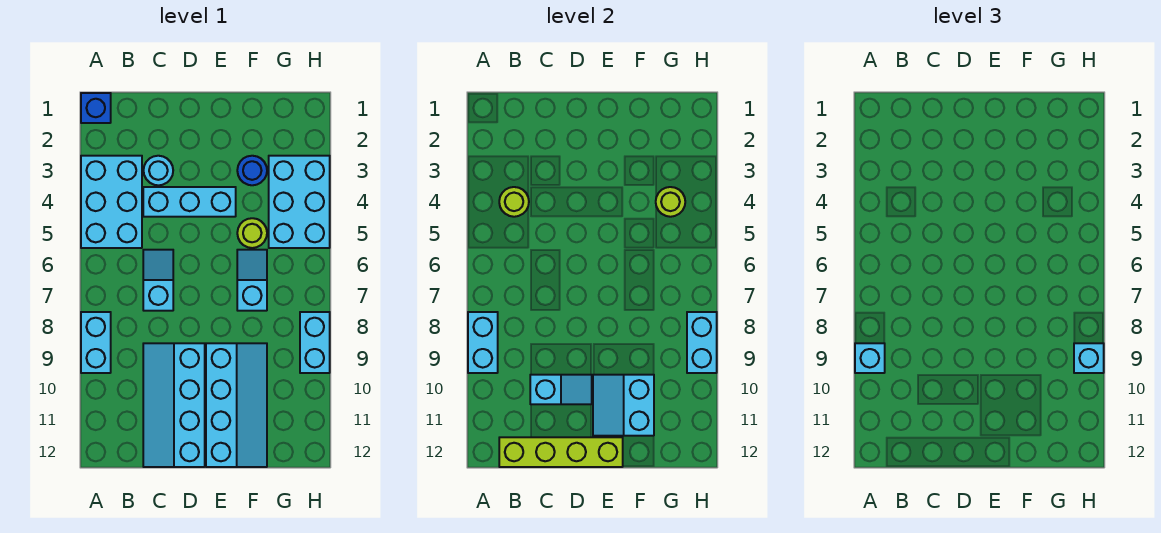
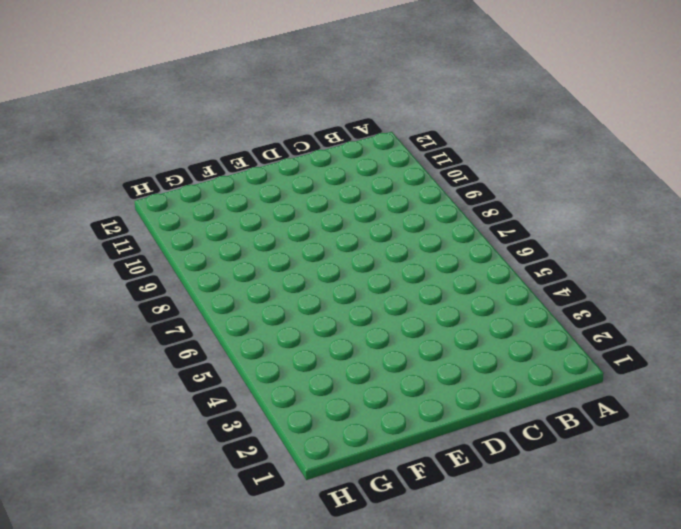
none -> blue brick A1 level 1
none -> cyan brick A3:B5 level 1
none -> cyan brick A8:A9 level 1

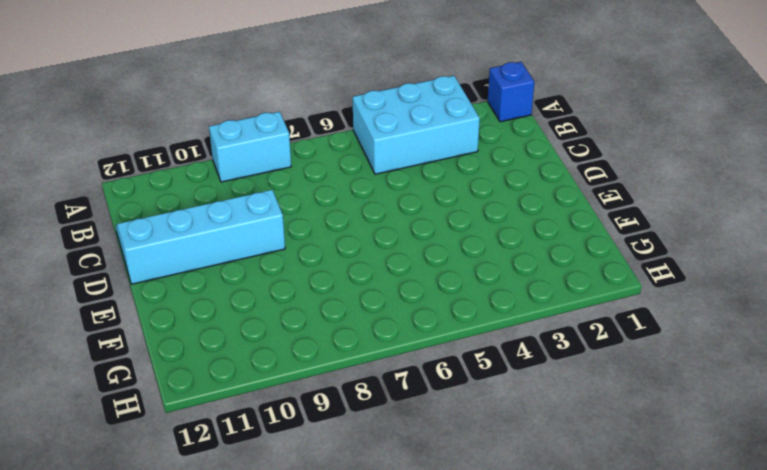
none -> cyan round brick C3 level 1
none -> cyan brick C4:E4 level 1
none -> cyan slope C6:C7 level 1 top 7

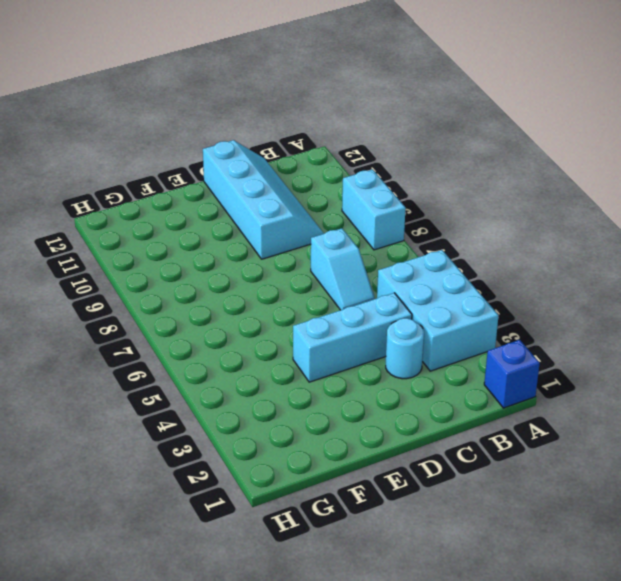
none -> cyan slope E9:F12 level 1 top E
none -> blue round brick F3 level 1
none -> lime round brick F5 level 1

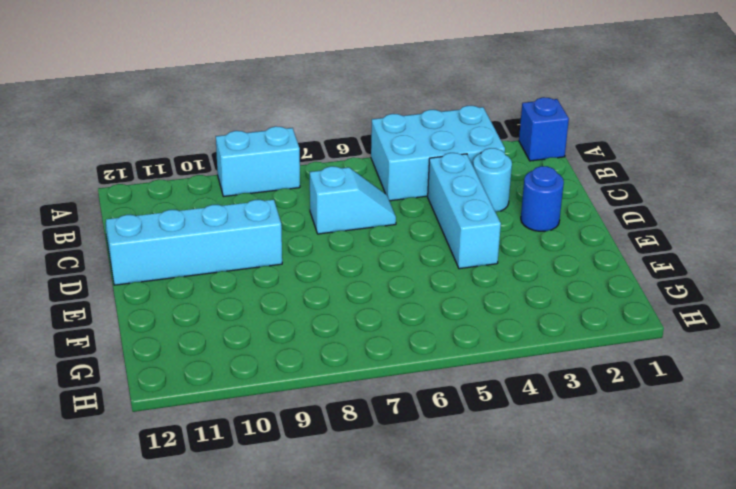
blue round brick D2 level 1 -> blue round brick F3 level 1
none -> cyan slope E9:F12 level 1 top E
none -> lime round brick F5 level 1
none -> cyan slope F6:F7 level 1 top 7

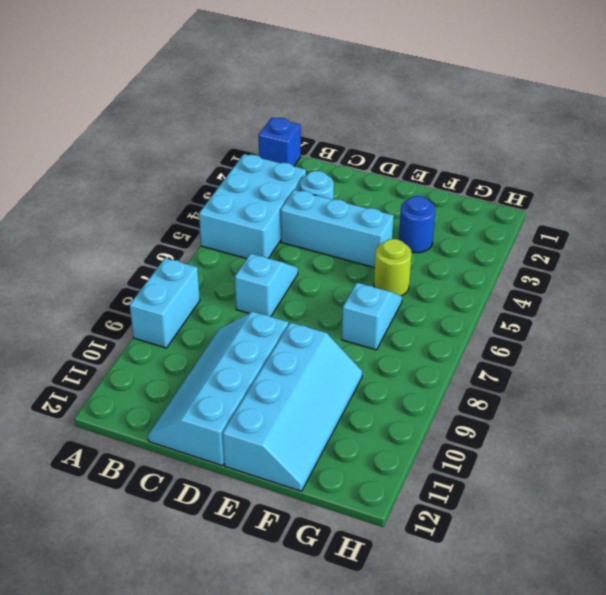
none -> cyan brick G3:H5 level 1
none -> cyan brick H8:H9 level 1
none -> cyan brick A8:A9 level 2

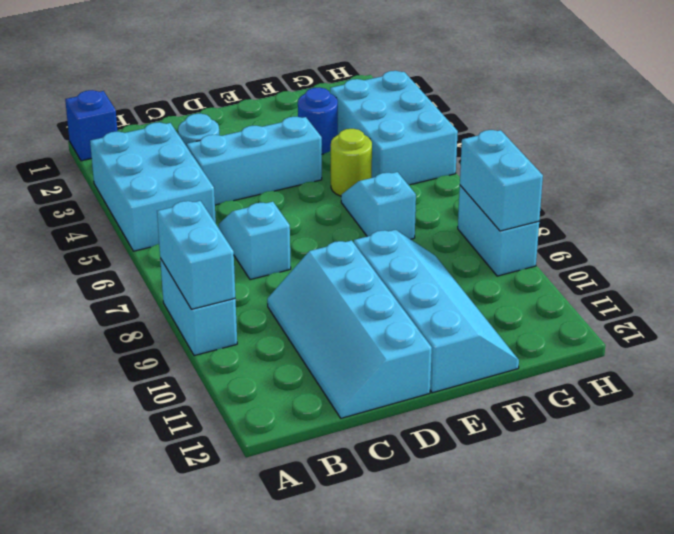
none -> lime round brick B4 level 2
none -> lime brick B12:E12 level 2
none -> cyan slope C10:D10 level 2 top C

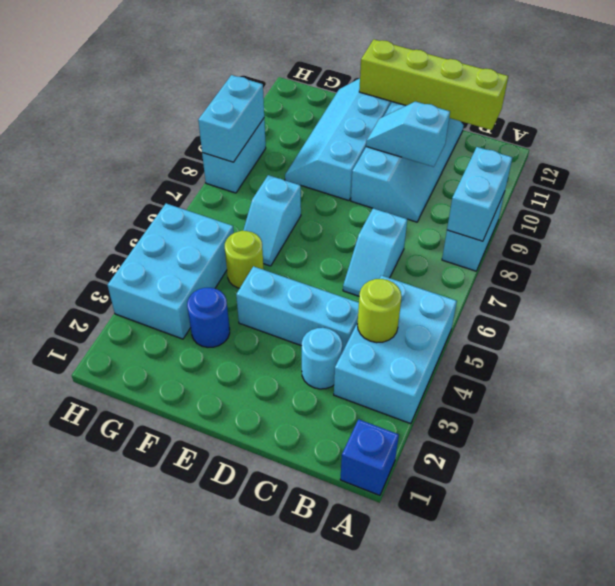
none -> cyan slope E10:F11 level 2 top F
none -> lime round brick G4 level 2
none -> cyan brick A9 level 3

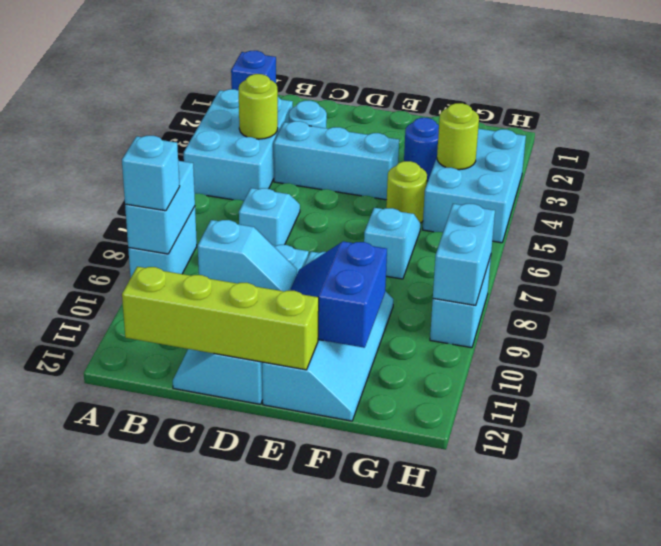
blue slope E10:F11 level 2 top F -> cyan slope E10:F11 level 2 top F
none -> cyan brick H9 level 3

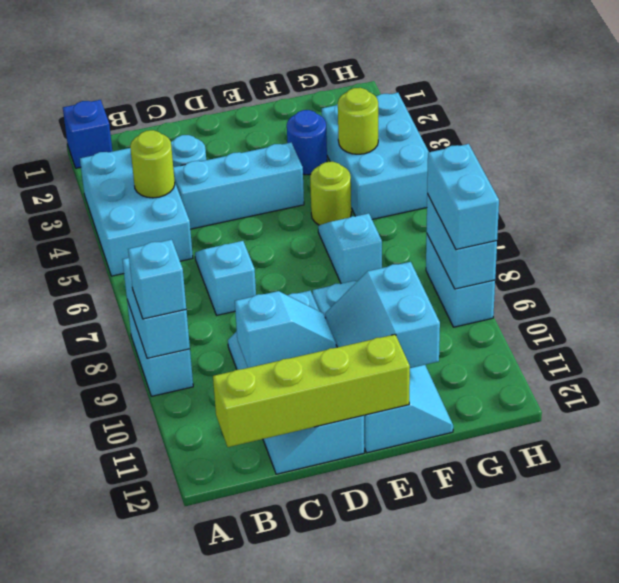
cyan brick H8:H9 level 3 -> cyan brick H9 level 3

